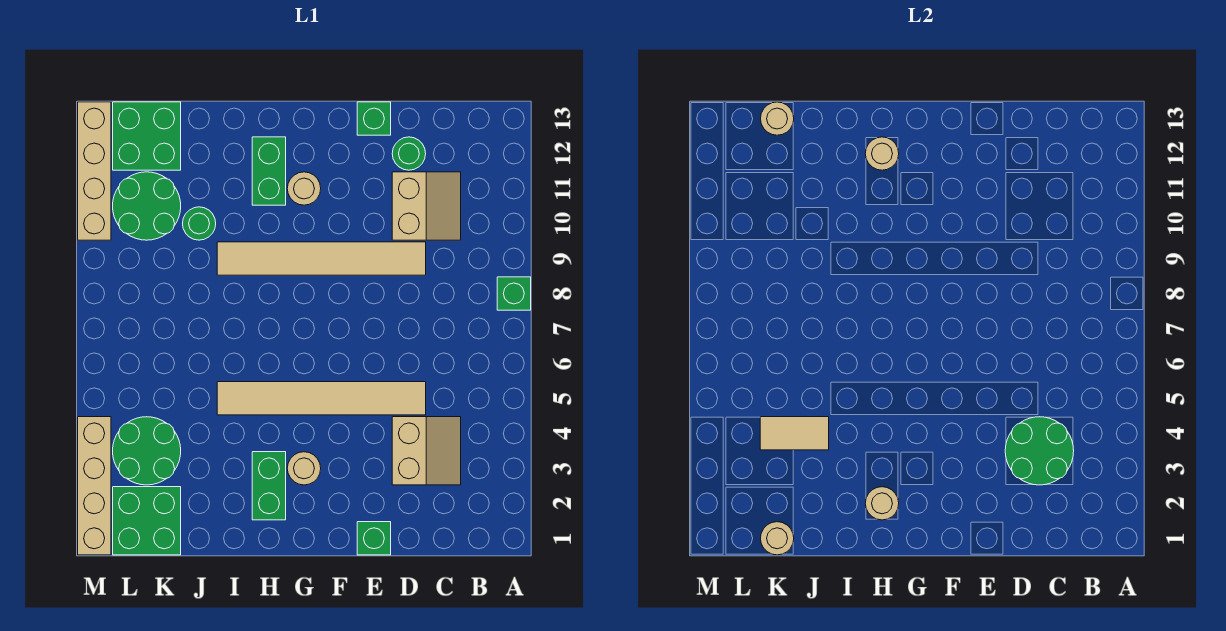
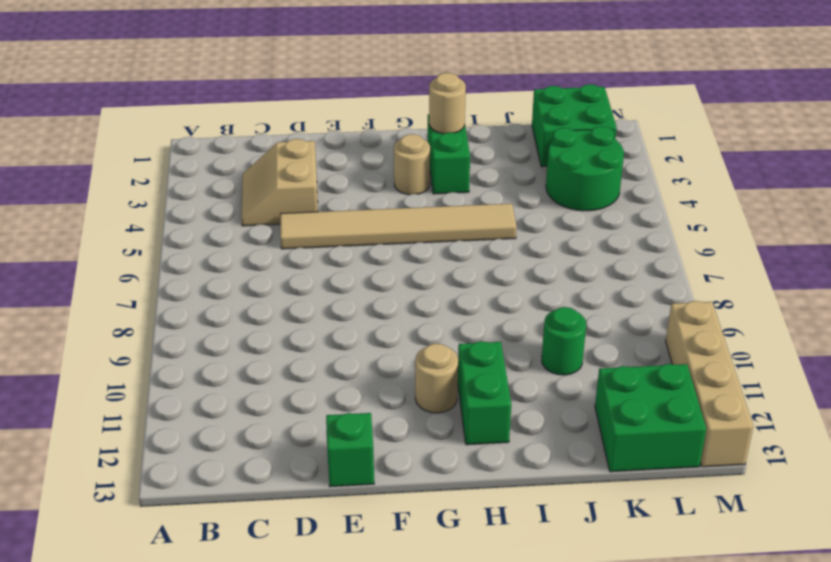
none -> green brick A8 level 1
none -> tan slope C10:D11 level 1 top D
none -> tan tile D9:I9 level 1

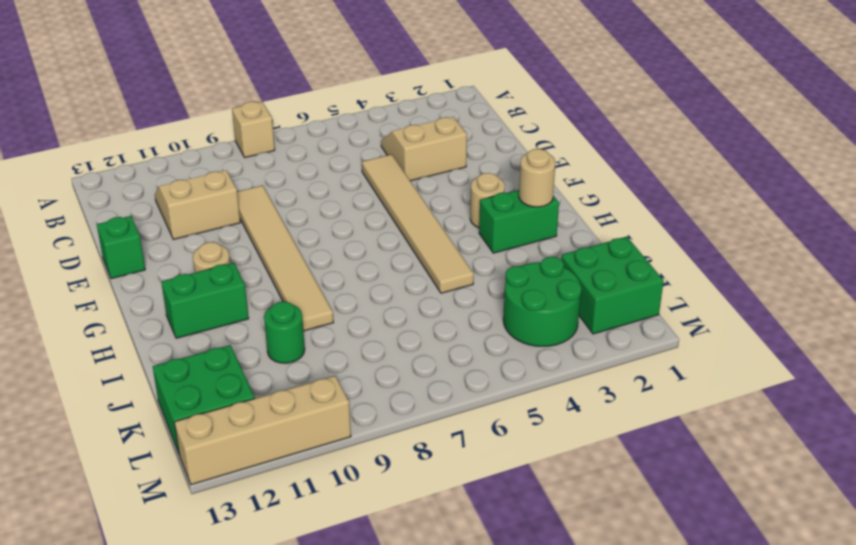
tan brick A8 level 1 -> green brick A8 level 1
none -> green round brick D12 level 1
none -> green brick E1 level 1
none -> green round brick K10:L11 level 1

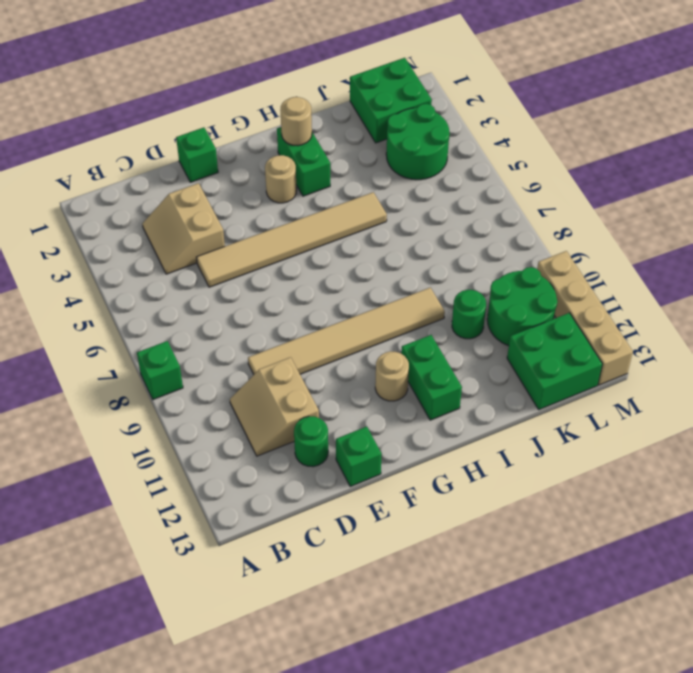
none -> tan brick M1:M4 level 1
none -> green round brick C3:D4 level 2
none -> tan round brick H12 level 2

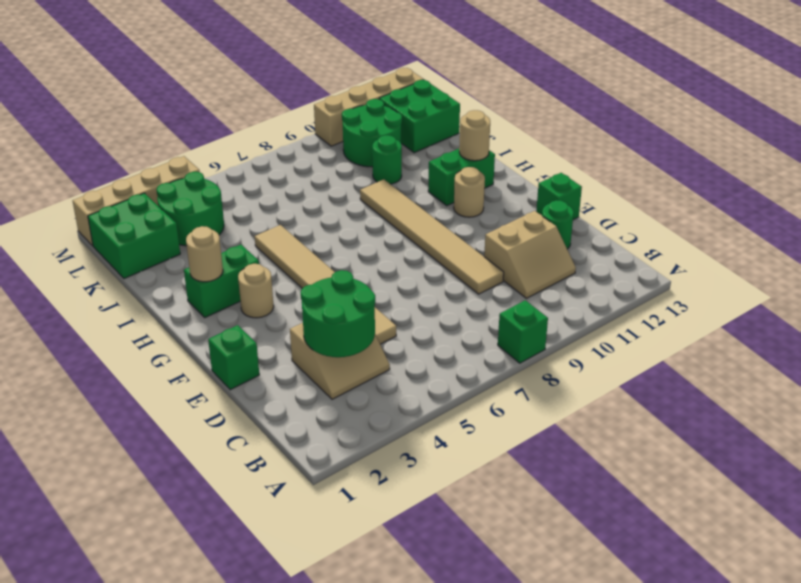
none -> tan tile J4:K4 level 2
none -> tan round brick K1 level 2
none -> tan round brick K13 level 2

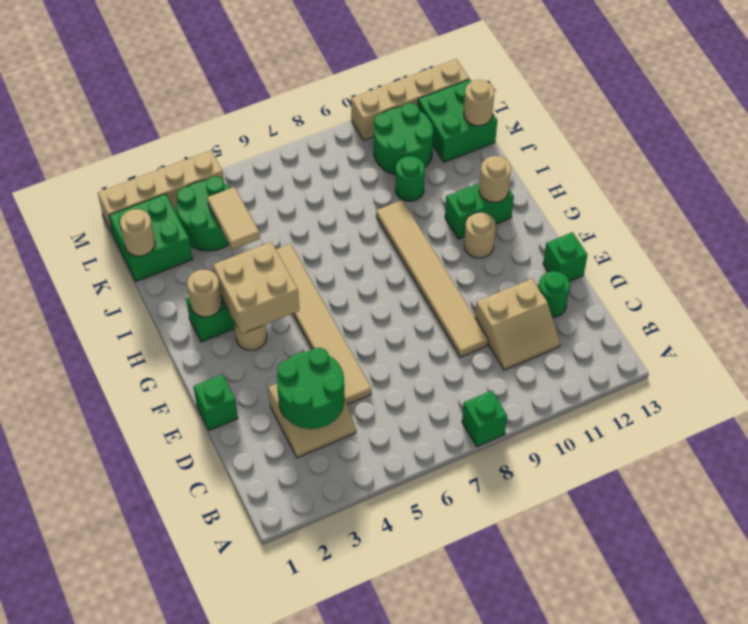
tan brick G3:H4 level 2 -> none

